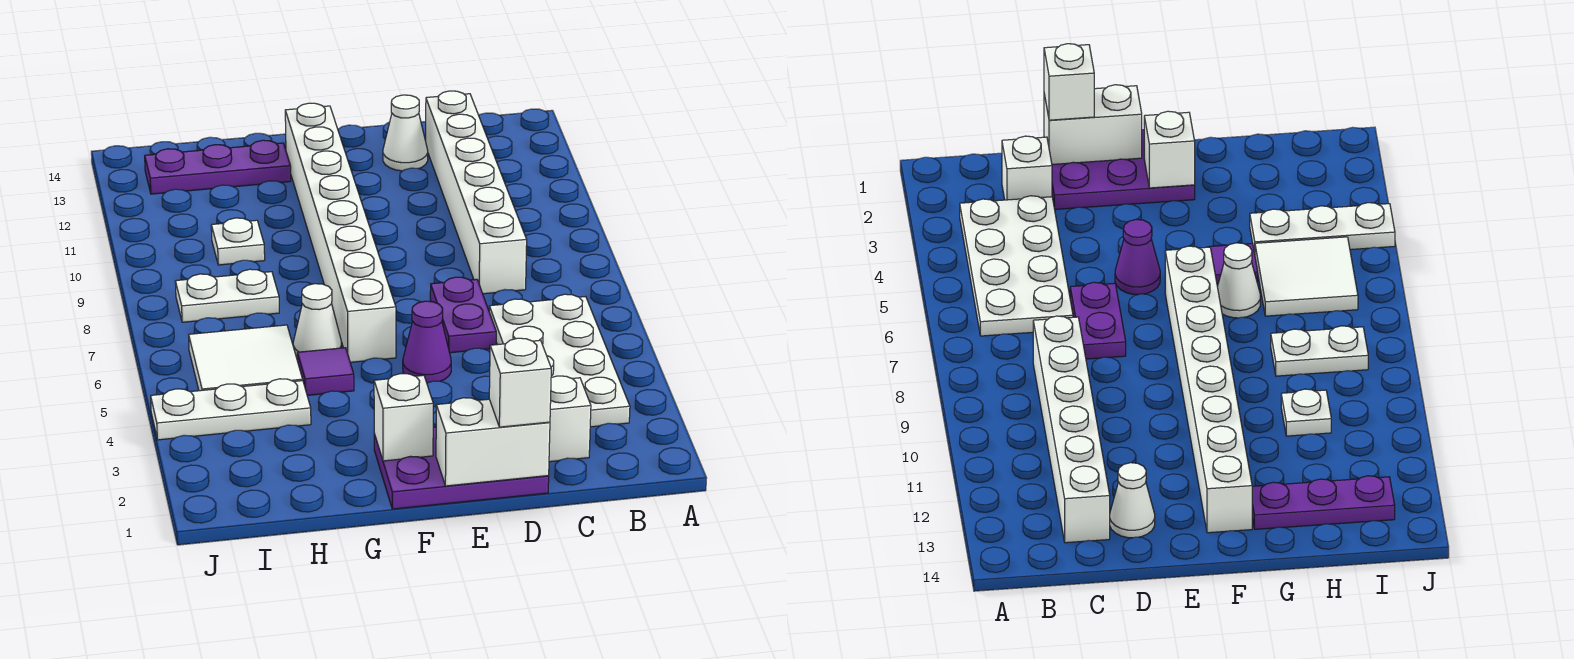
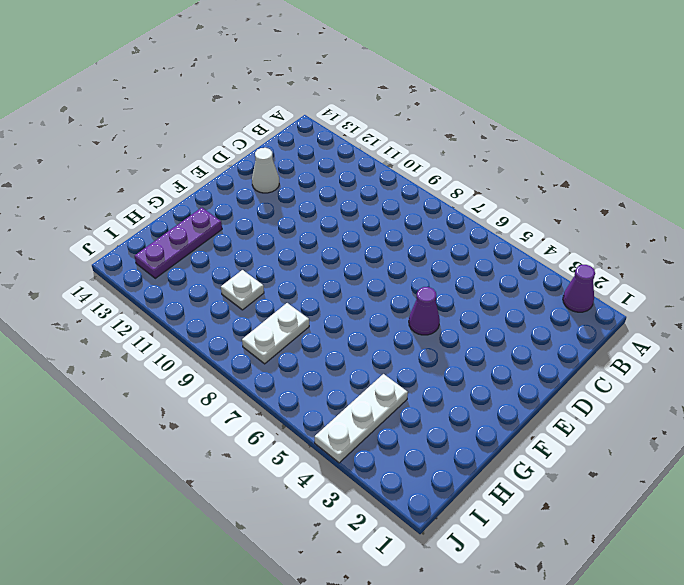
purple cone A2 level 1 -> none
none -> white plate B3:C6 level 1
none -> white brick C2 level 1
none -> white brick C8:C13 level 1

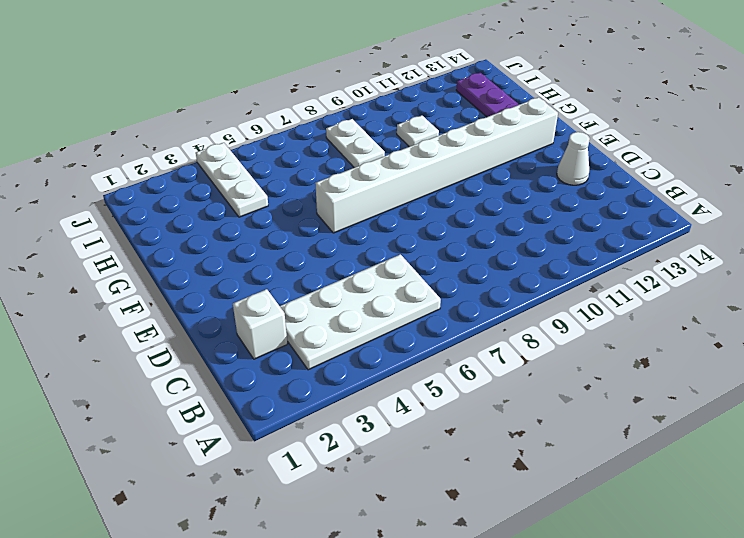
none -> white brick C8:C13 level 1
none -> purple plate D1:F2 level 1
none -> purple plate D6:D7 level 1

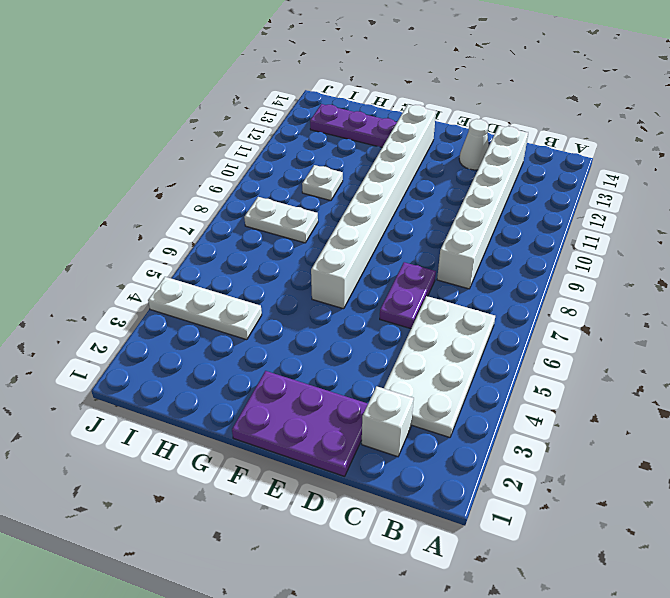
none -> purple cone E5 level 1
none -> purple tile G5 level 1
none -> white cone G6 level 1

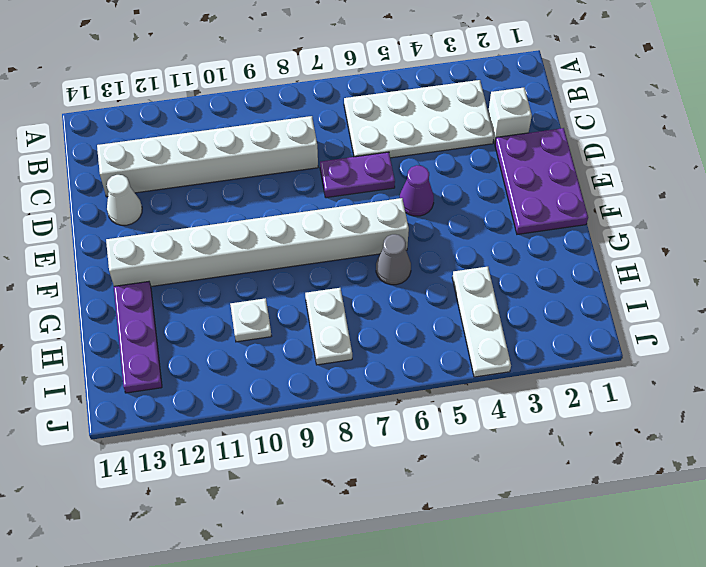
grey cone G6 level 1 -> white cone G6 level 1
none -> purple tile G5 level 1
none -> white tile H5:I6 level 1
none -> white brick D1:E1 level 2

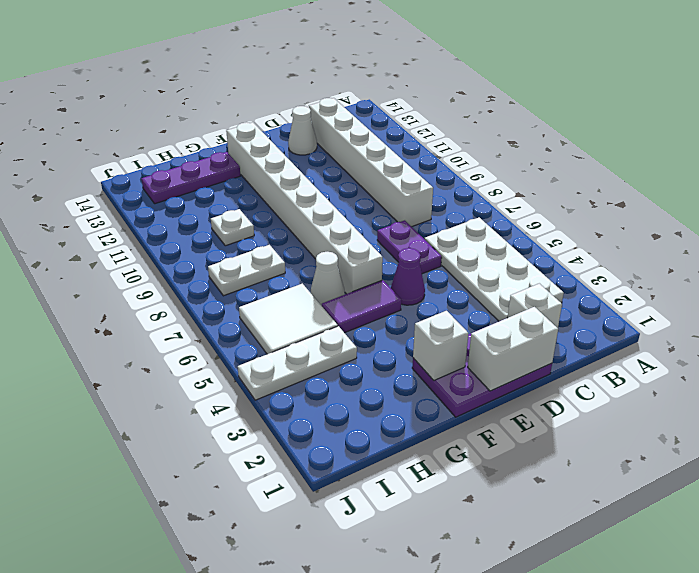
purple tile F5:G5 level 1 -> purple tile G5 level 1
none -> white brick D1 level 3

